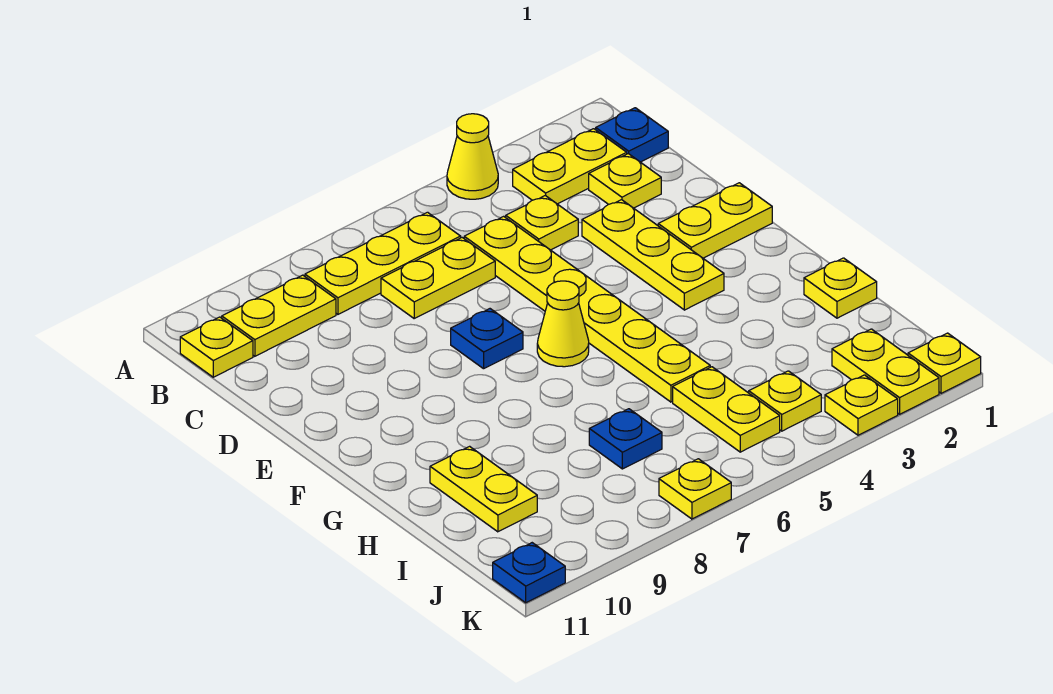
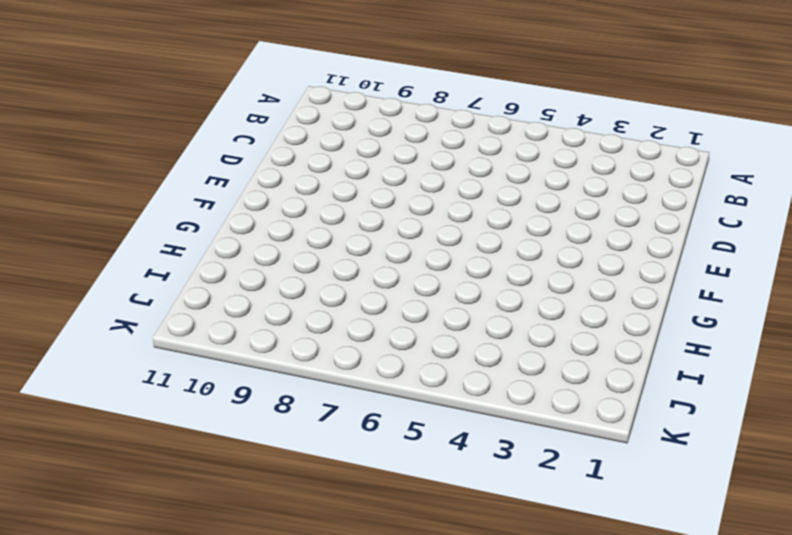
none -> yellow cone A4 level 1
none -> blue plate B1 level 1
none -> yellow plate B2:B3 level 1

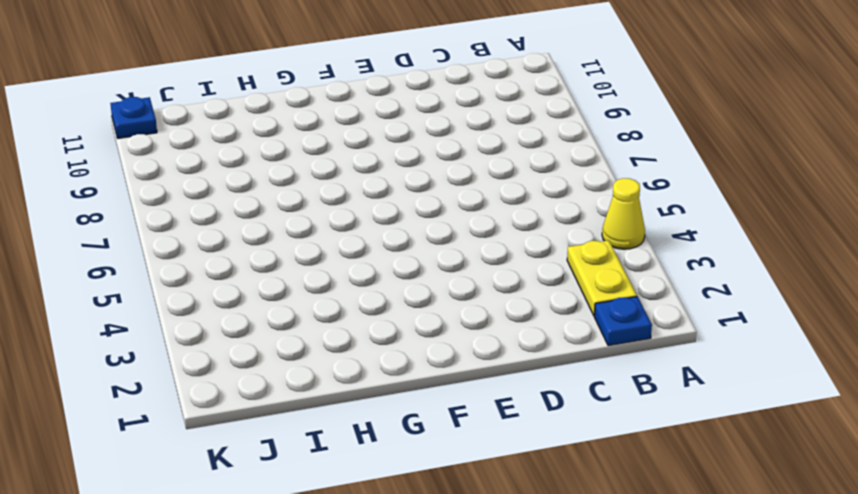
none -> yellow plate B6:B8 level 1
none -> yellow plate B9:B10 level 1
none -> yellow plate B11 level 1

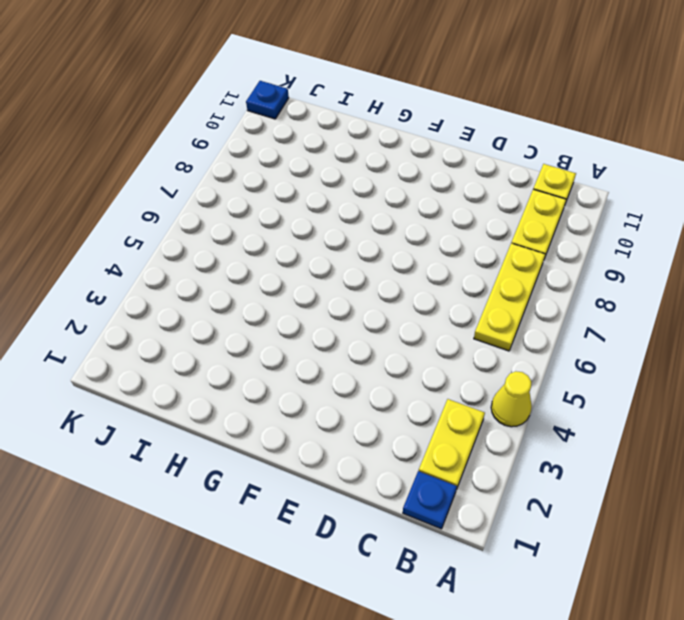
none -> yellow plate C2 level 1
none -> yellow plate C4 level 1
none -> yellow plate C5:H5 level 1

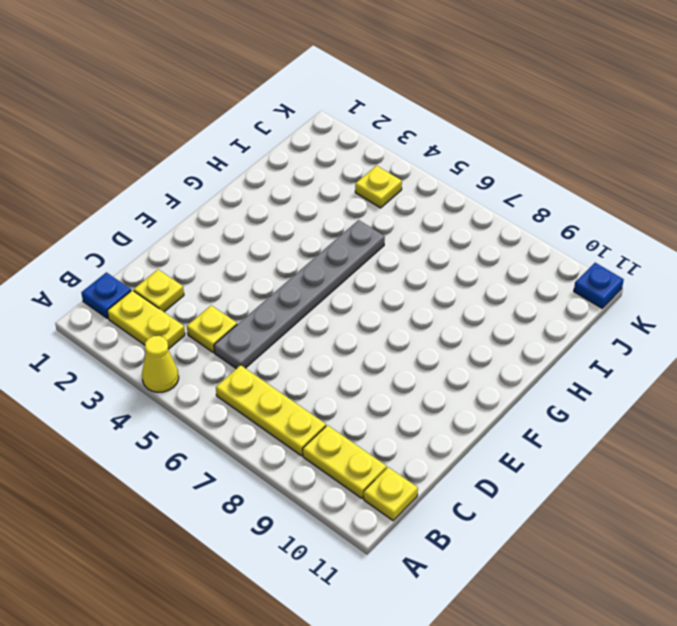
grey plate C5:H5 level 1 -> yellow plate C5:H5 level 1
none -> yellow plate C6:C7 level 1
none -> yellow plate D3:F3 level 1
none -> yellow plate E1:E2 level 1

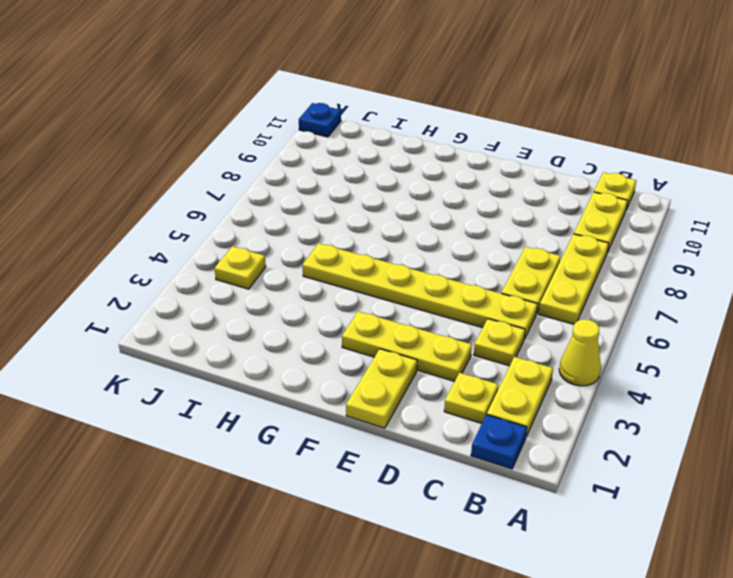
none -> blue plate E7 level 1
none -> yellow cone F6 level 1
none -> yellow plate H1 level 1

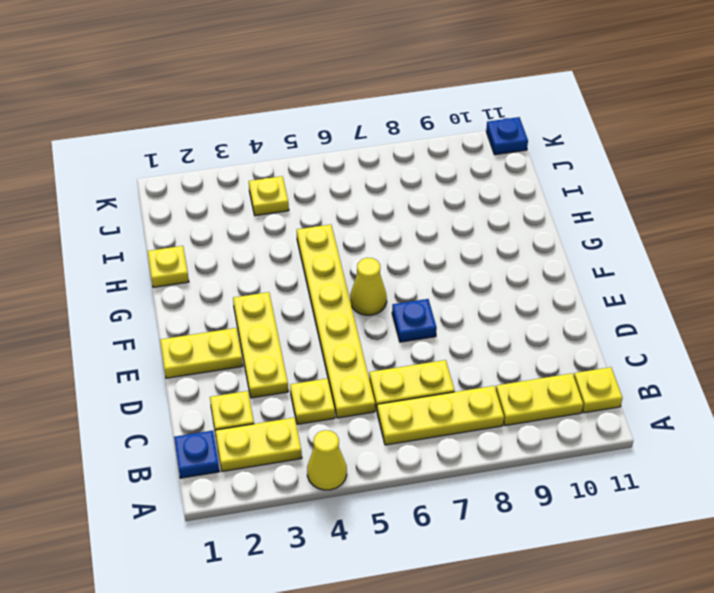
none -> yellow plate H10:I10 level 1
none -> yellow plate I5:J5 level 1
none -> blue plate I7 level 1

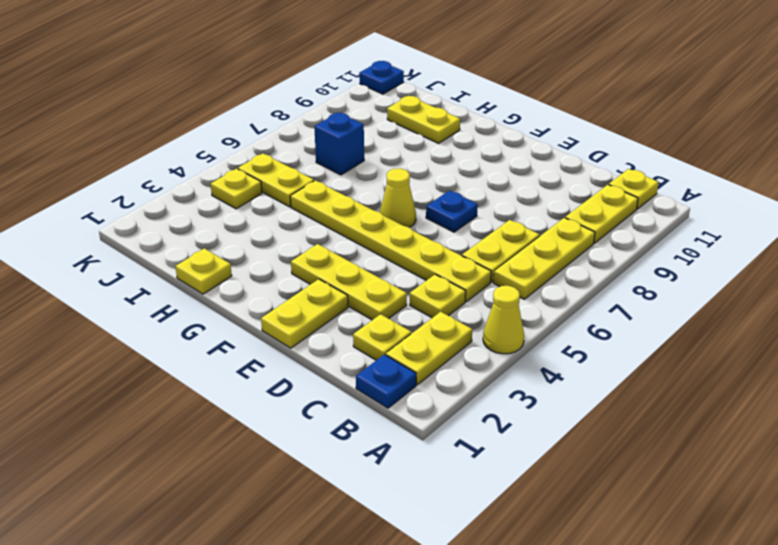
blue brick I7 level 1 -> blue plate I7 level 1
none -> yellow plate J2:K2 level 1
none -> yellow plate K1 level 1
none -> yellow plate K3 level 1

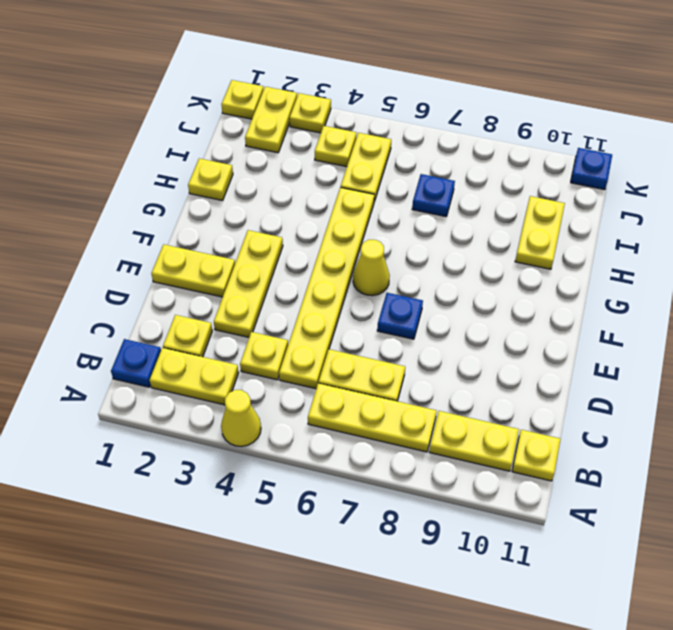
none -> yellow plate K7 level 1

